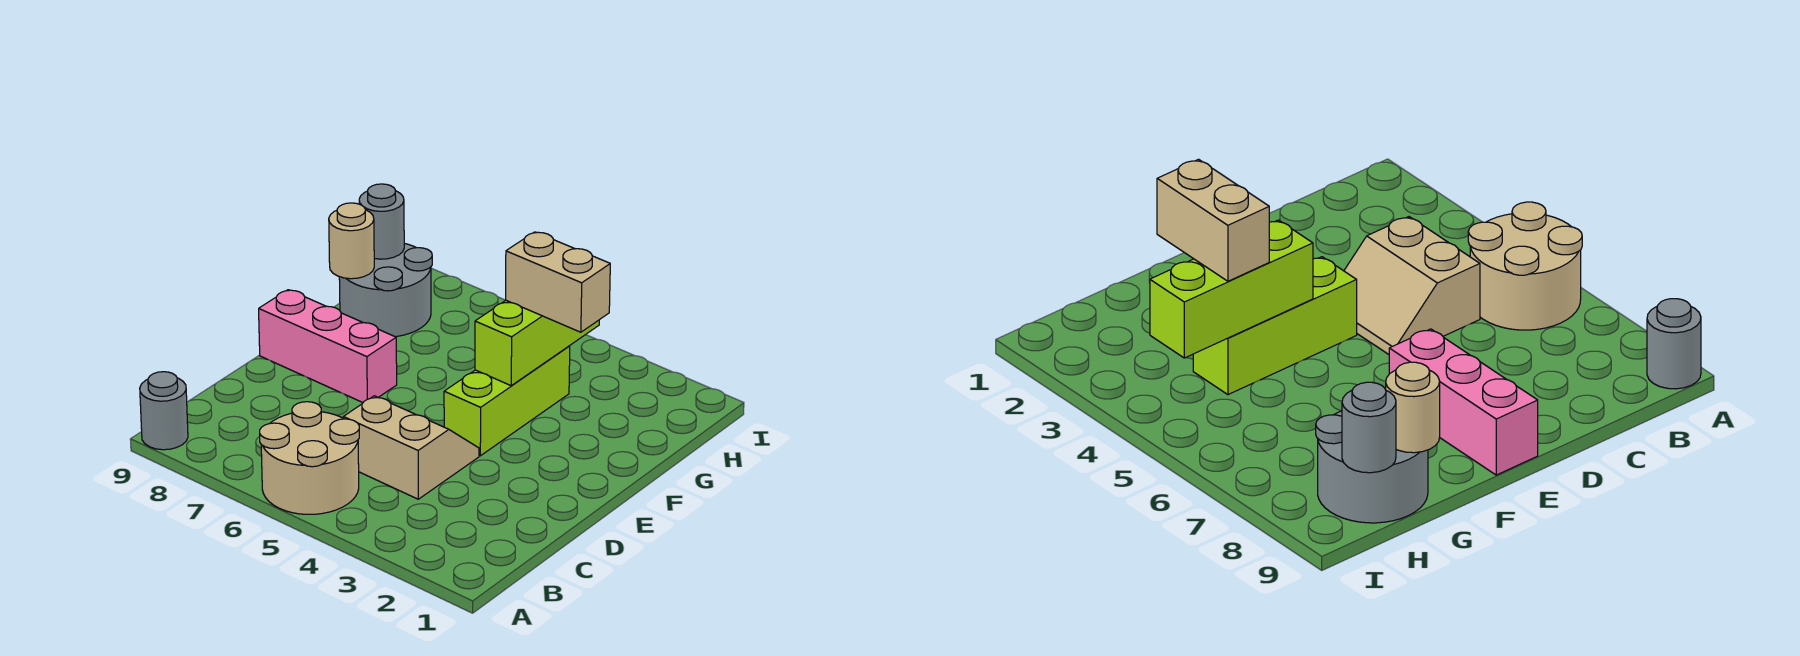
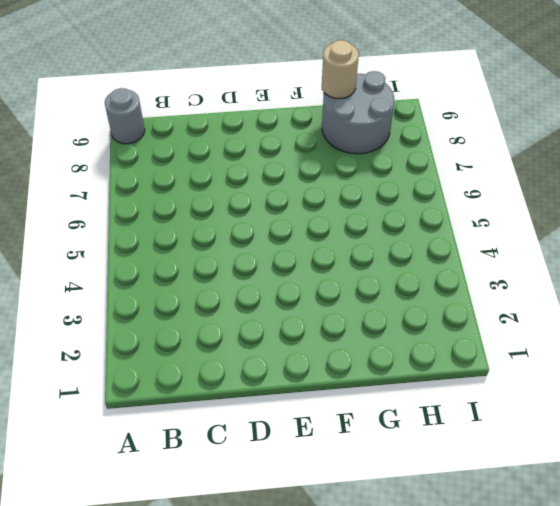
none -> tan round brick A5:B6 level 1
none -> tan slope C4:D5 level 1 top C

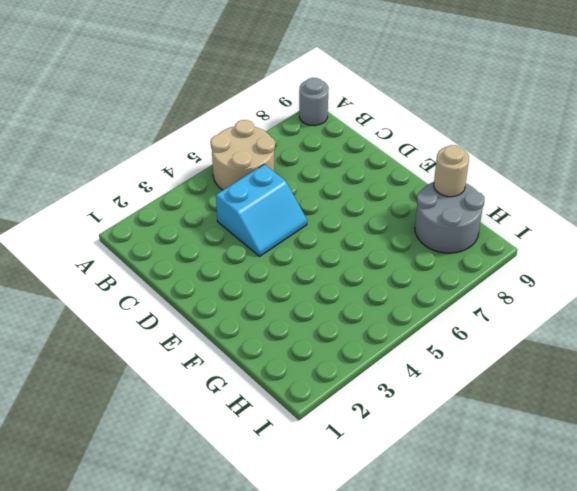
cyan slope C4:D5 level 1 top C -> tan slope C4:D5 level 1 top C
none -> lime brick E4:G4 level 1
none -> pink brick E7:E9 level 1

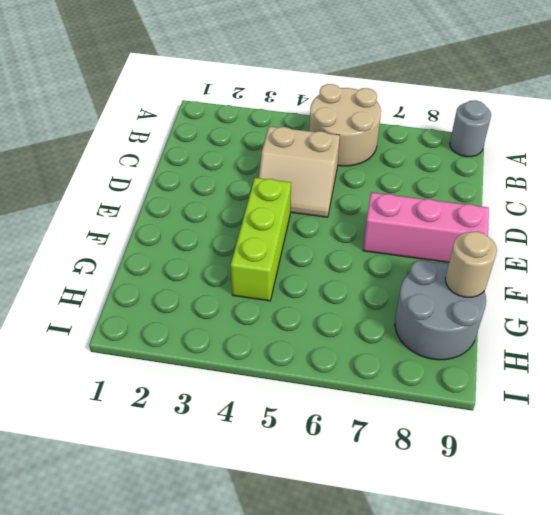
none -> lime brick F4:H4 level 2
none -> grey round brick H9 level 2

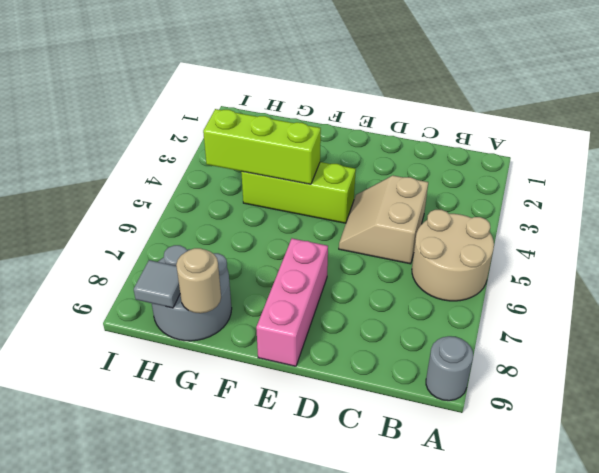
grey tile H9 level 2 -> grey round brick H9 level 2
none -> tan brick G3:G4 level 3

